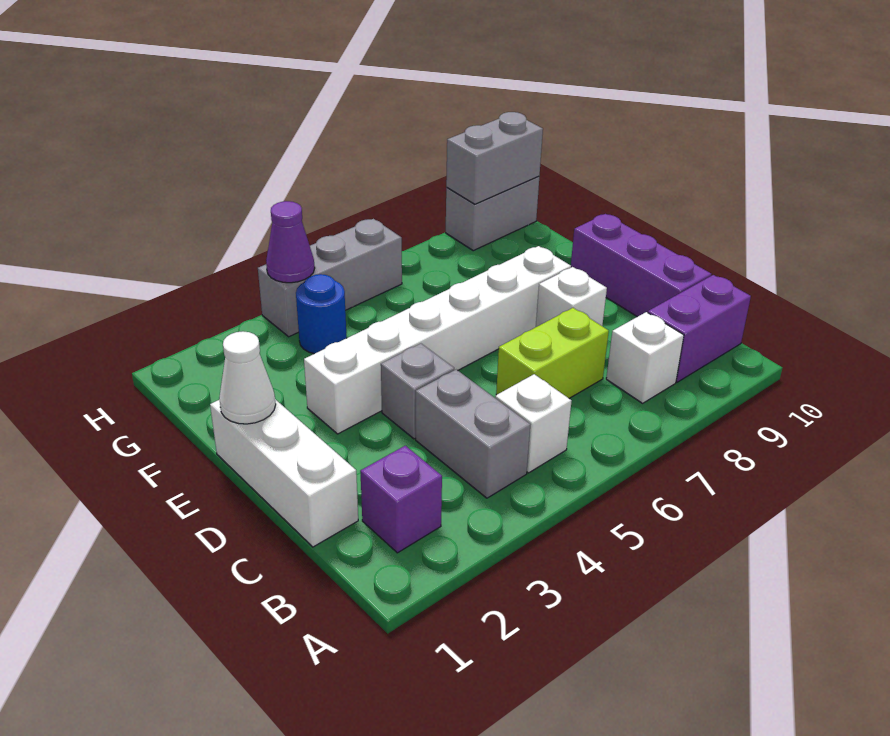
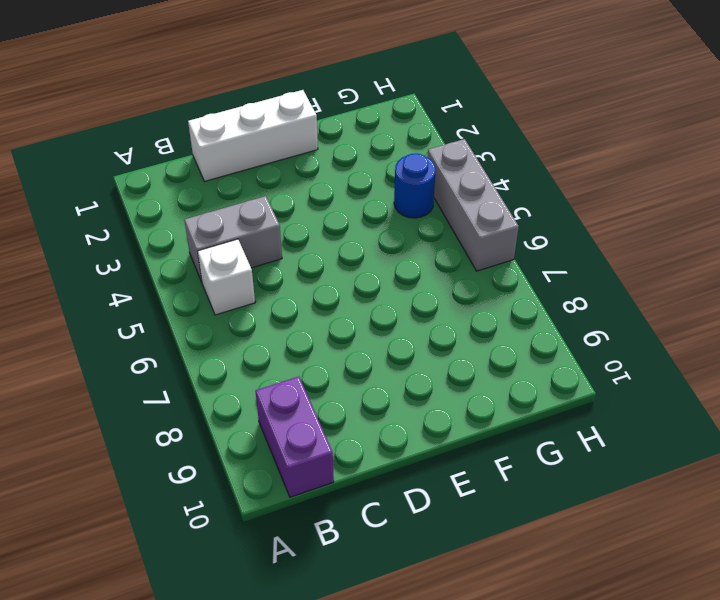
none -> purple brick B2 level 1
none -> white brick B8 level 1
none -> lime brick C6:C7 level 1

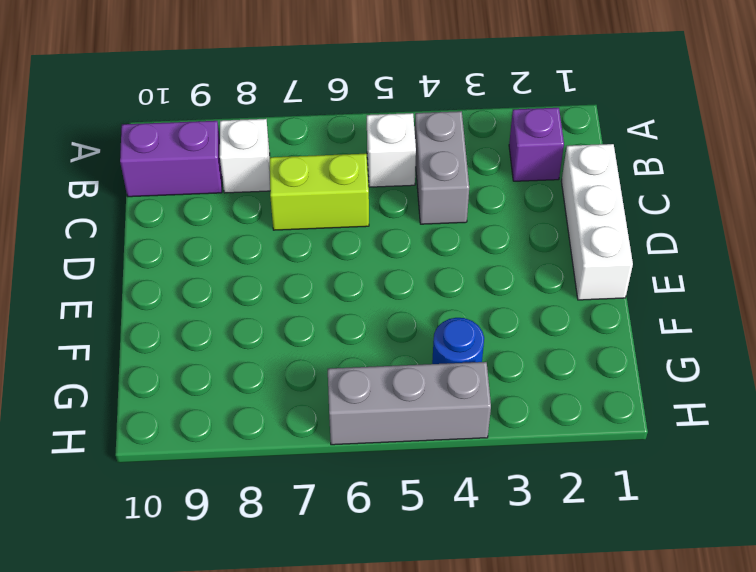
none -> purple brick C10:E10 level 1
none -> grey brick D4 level 1
none -> white brick D8 level 1

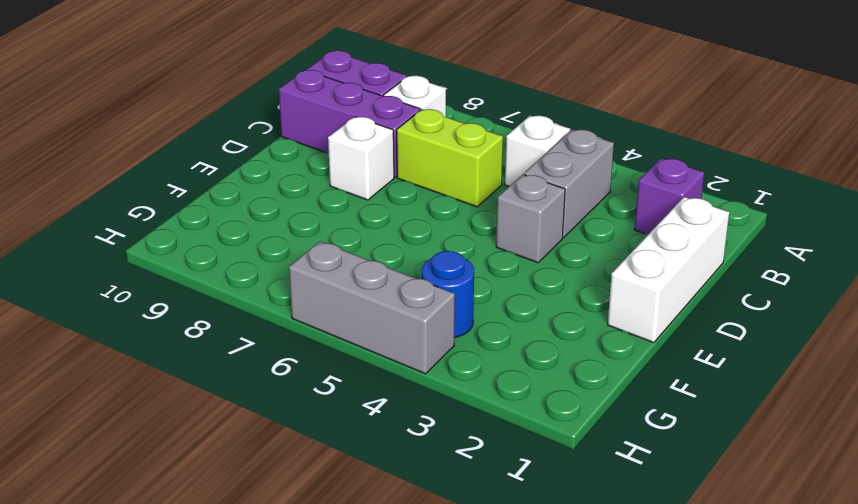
purple brick C8:C10 level 1 -> purple brick C10:E10 level 1
none -> white brick E3:E8 level 1
none -> grey brick H9:H10 level 1
none -> white cone E1 level 2

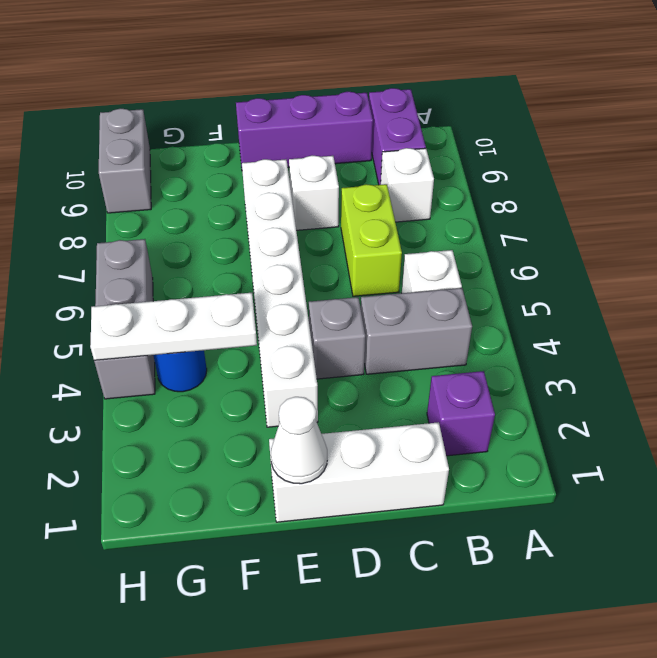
white plate F4:H4 level 2 -> purple cone H4 level 2
none -> grey brick H9:H10 level 2

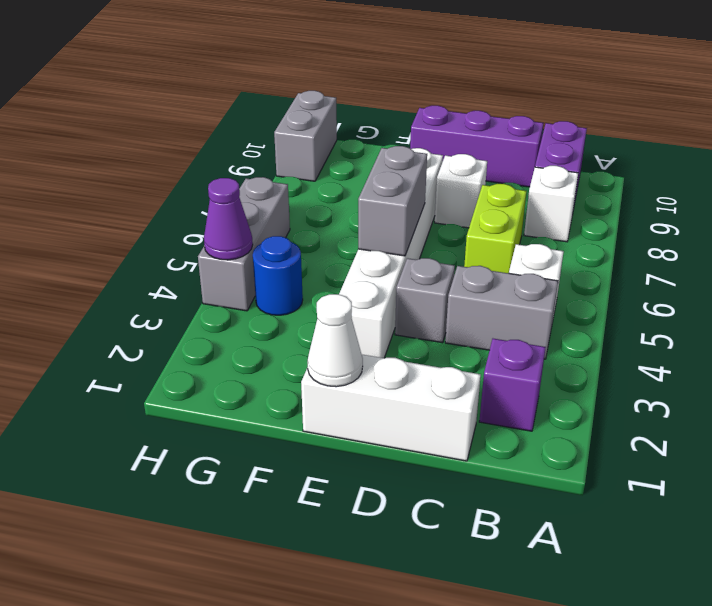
grey brick E5:E6 level 2 -> grey brick H9:H10 level 2

